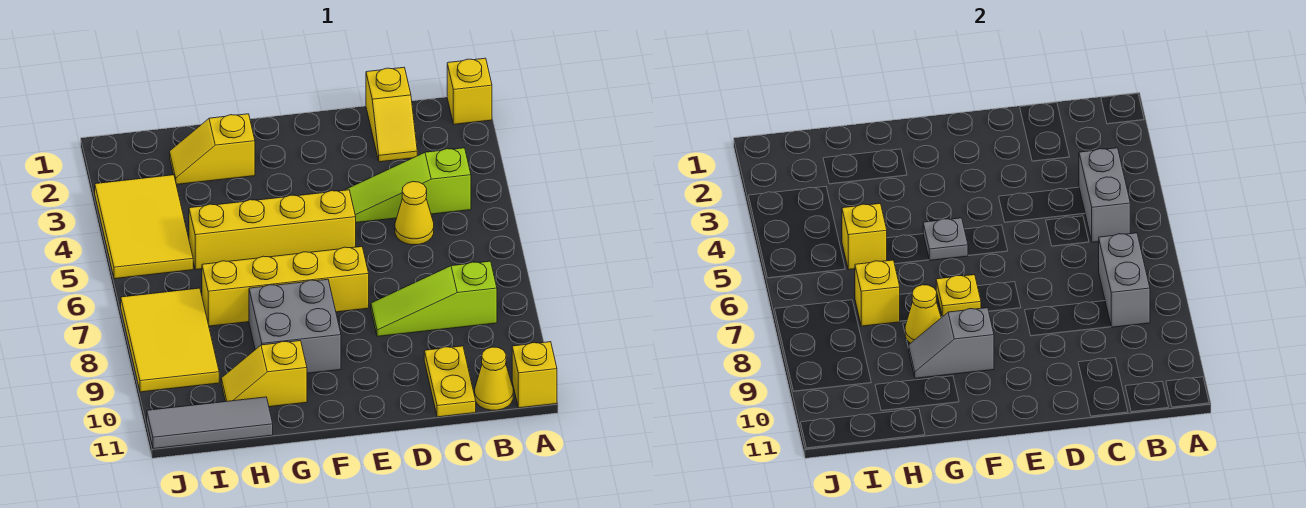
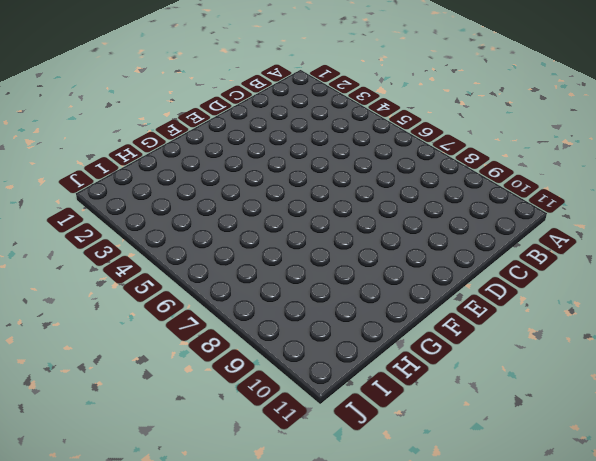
none -> yellow brick A1 level 1
none -> yellow brick A11 level 1
none -> lime slope B4:D4 level 1 top B

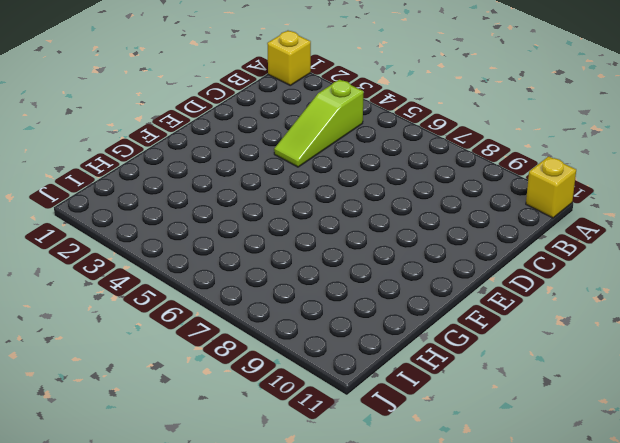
none -> lime slope B8:D8 level 1 top B
none -> yellow cone B11 level 1
none -> yellow slope C1:C2 level 1 top 1

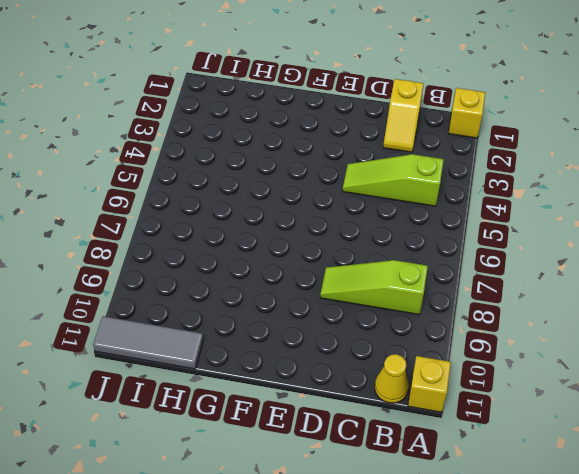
none -> yellow cone C5 level 1
none -> yellow plate C10:C11 level 1
none -> yellow brick E5:H5 level 1

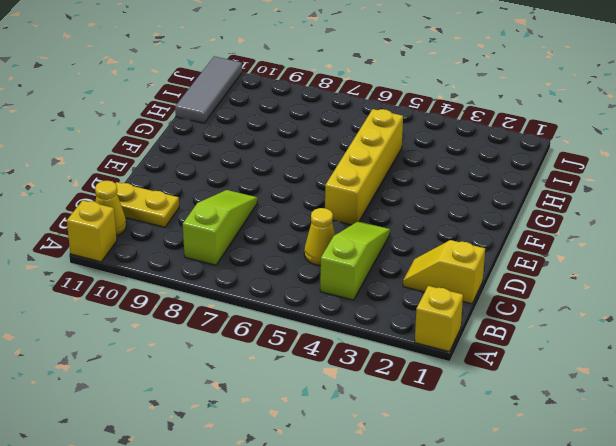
none -> yellow brick E7:H7 level 1
none -> grey brick F8:G9 level 1
none -> yellow slope G2:H2 level 1 top G

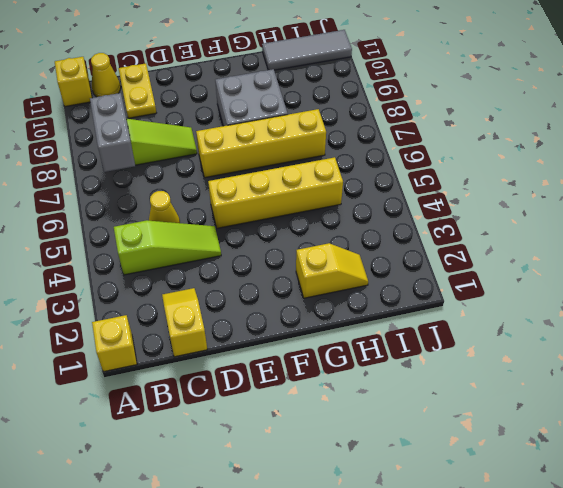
none -> yellow slope G10:H10 level 1 top G
none -> yellow tile I3:J5 level 1
none -> yellow tile I7:J9 level 1

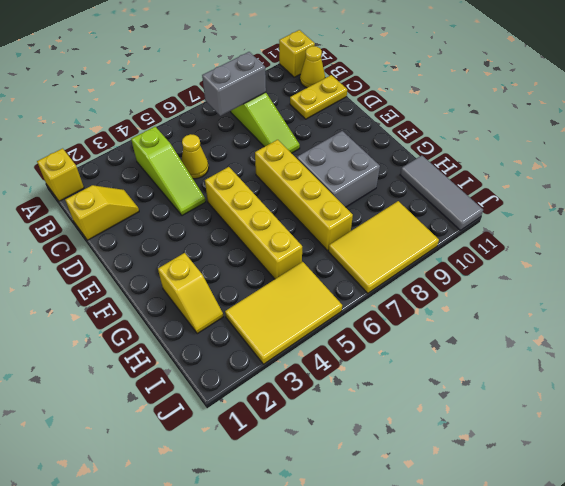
none -> yellow slope G10:H10 level 1 top G
none -> grey brick B4:B5 level 2
none -> grey plate F5 level 2

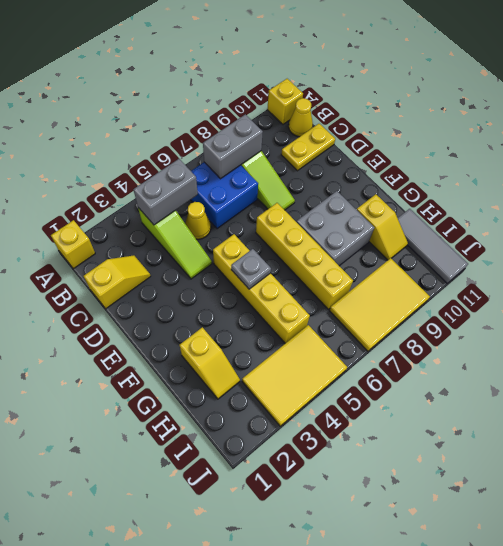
blue brick B6:C7 level 1 -> none
none -> yellow plate F7 level 2
none -> grey slope F9:G9 level 2 top F
none -> yellow cone G8 level 2

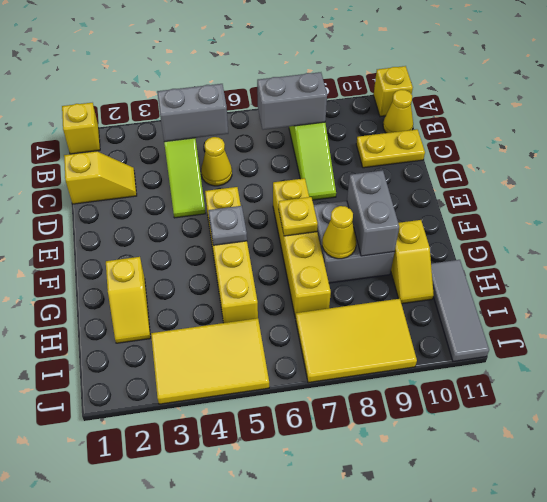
grey brick F9:G9 level 2 -> grey slope F9:G9 level 2 top F
none -> yellow brick H5 level 2
none -> yellow brick H7 level 2

